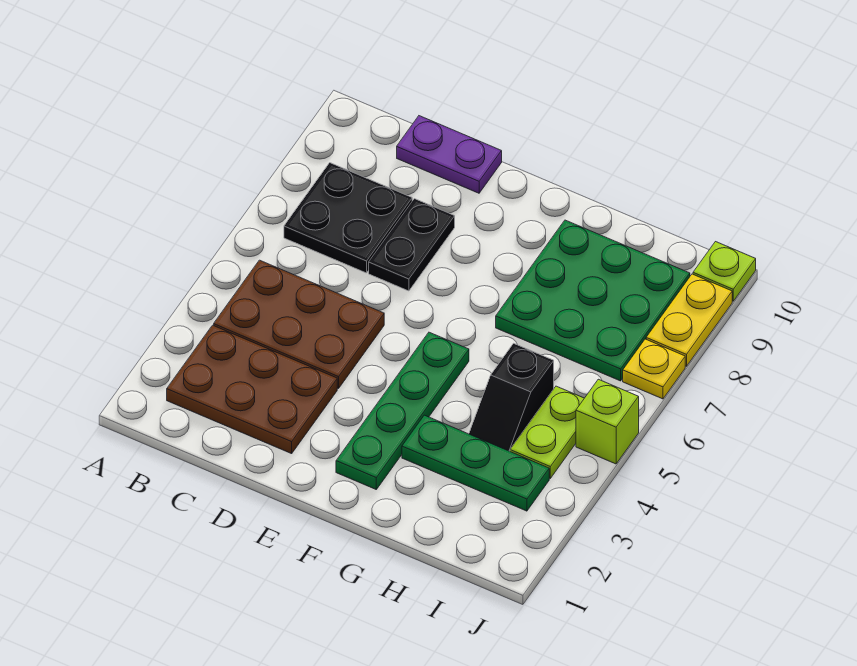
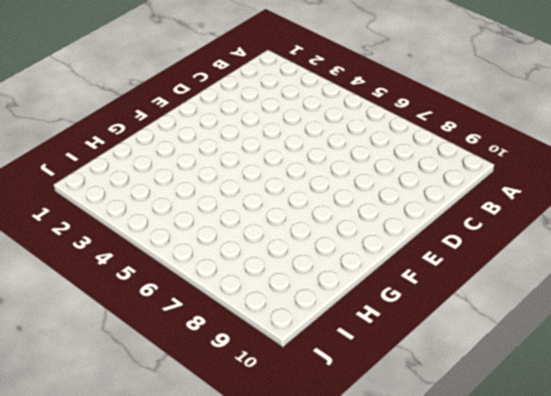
none -> brown plate B2:D3 level 1
none -> brown plate B4:D5 level 1
none -> black plate B7:C8 level 1

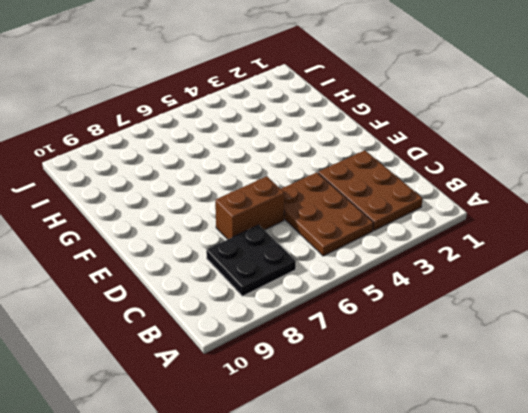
brown brick D6:D7 level 1 -> black plate D7:D8 level 1
none -> purple plate C10:D10 level 1
none -> green plate F2:F5 level 1
none -> green plate G3:I3 level 1

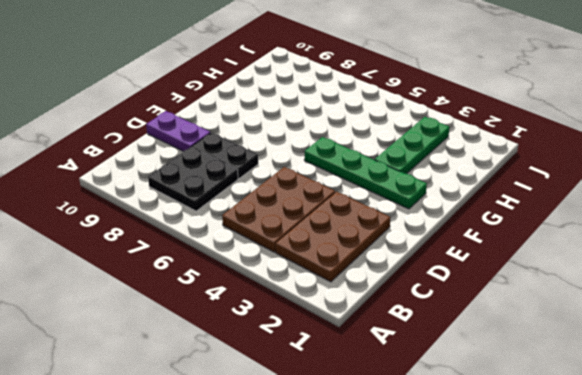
purple plate D9:D10 level 1 -> purple plate C10:D10 level 1
none -> green plate G7:I9 level 1
none -> black slope H4:H5 level 1 top 5
none -> lime plate I4:I5 level 1

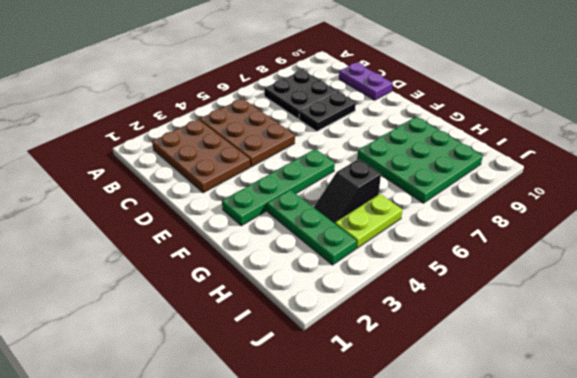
none -> lime brick J5 level 1
none -> yellow plate J7 level 1
none -> yellow plate J8:J9 level 1

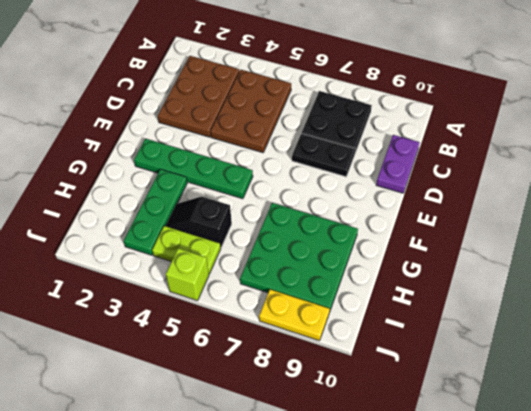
none -> yellow plate J7 level 1
none -> lime plate J10 level 1

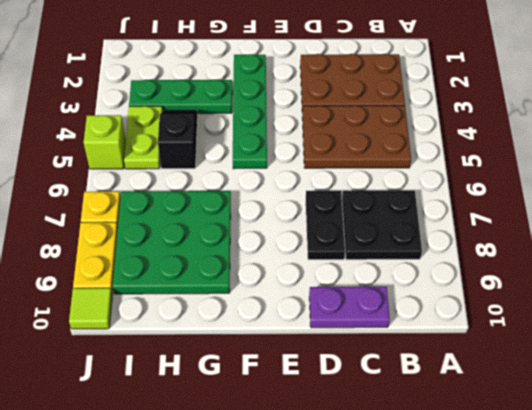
lime tile J10 level 1 -> lime plate J10 level 1

